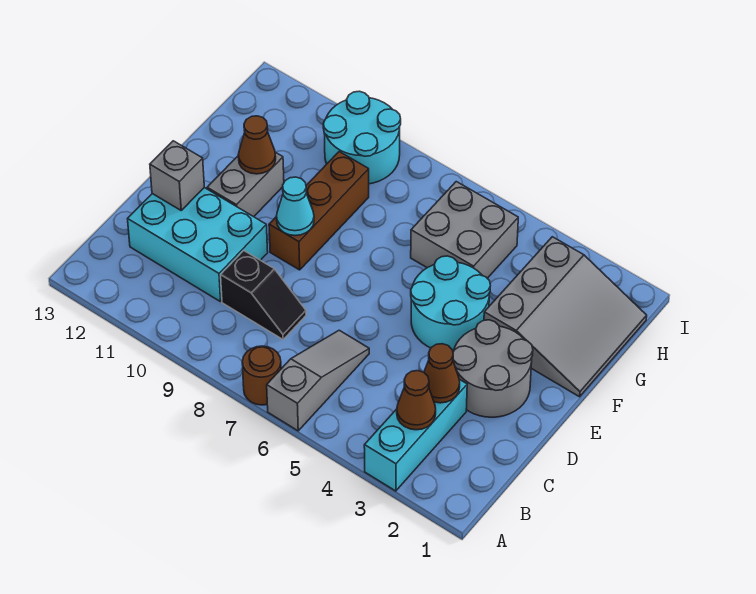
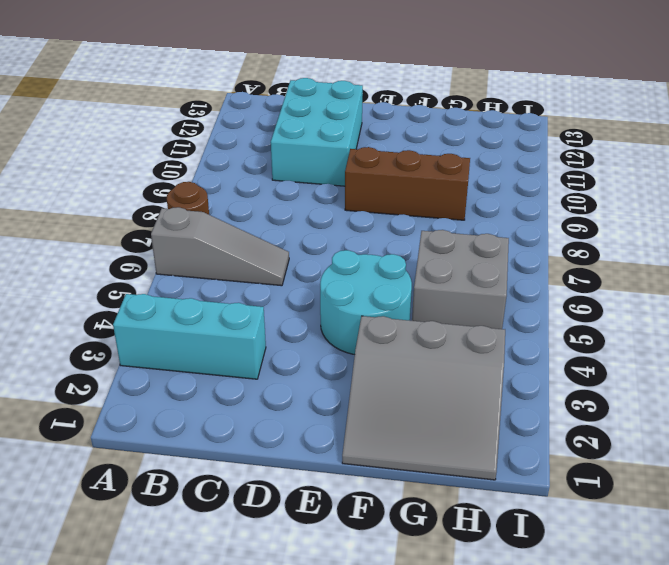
none -> black slope C8:C9 level 1 top 9
none -> grey round brick D2:E3 level 1
none -> grey brick E11:F11 level 1

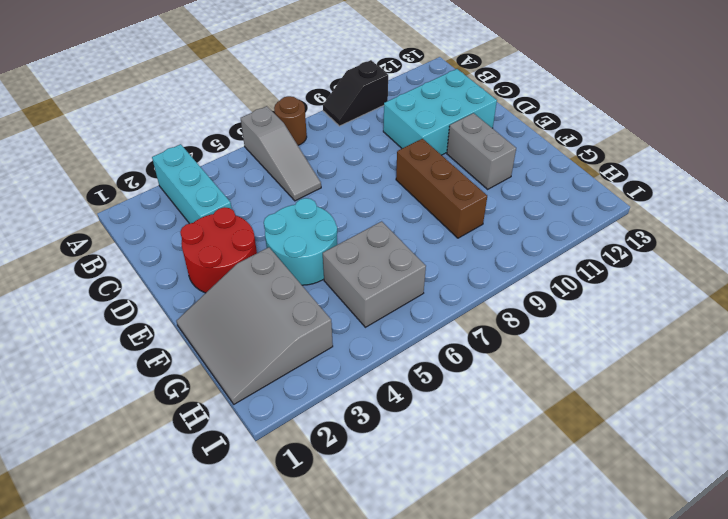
black slope A9:A10 level 1 top 10 -> black slope C8:C9 level 1 top 9
red round brick D2:E3 level 1 -> grey round brick D2:E3 level 1
none -> cyan round brick H9:I10 level 1
none -> brown cone B3 level 2
none -> brown cone C3 level 2

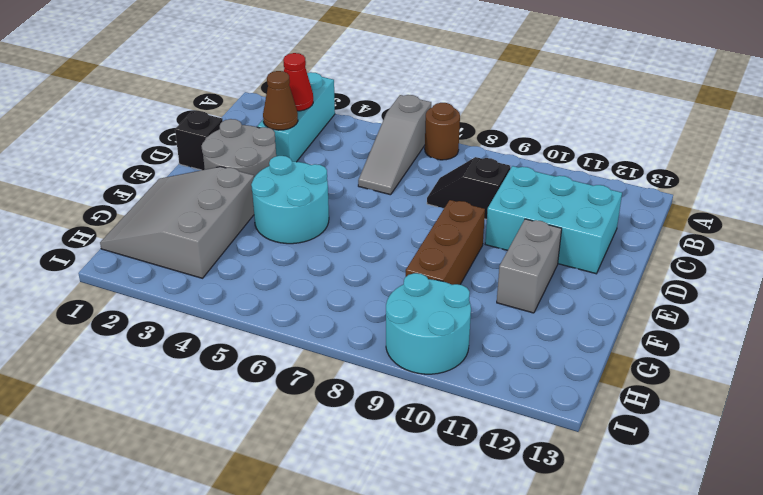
red cone B3 level 2 -> brown cone B3 level 2
black brick D1 level 1 -> none
none -> grey brick G5:H6 level 1
none -> grey brick D12 level 2
none -> cyan cone E9 level 2

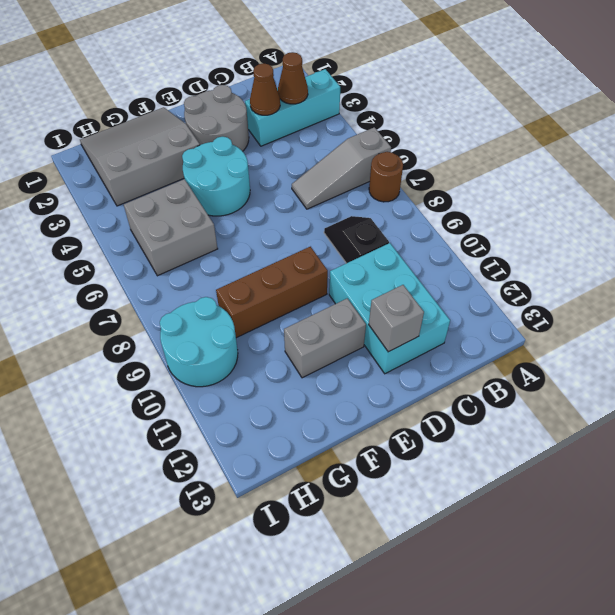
none -> cyan cone E9 level 2
none -> brown cone F11 level 2

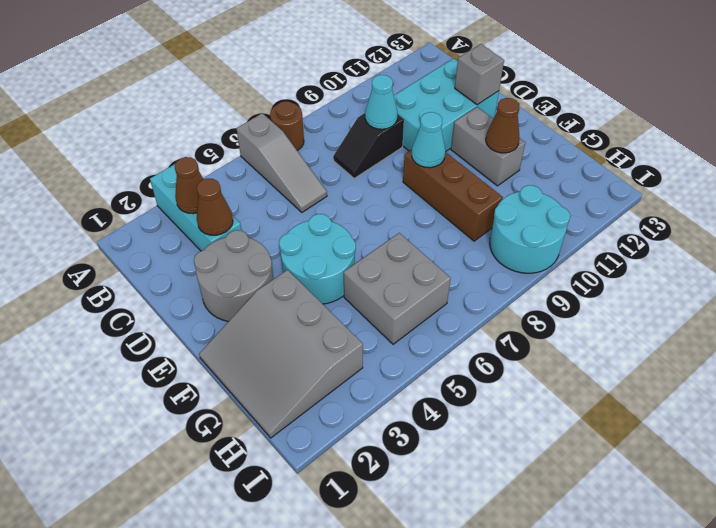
cyan cone C9 level 2 -> none

